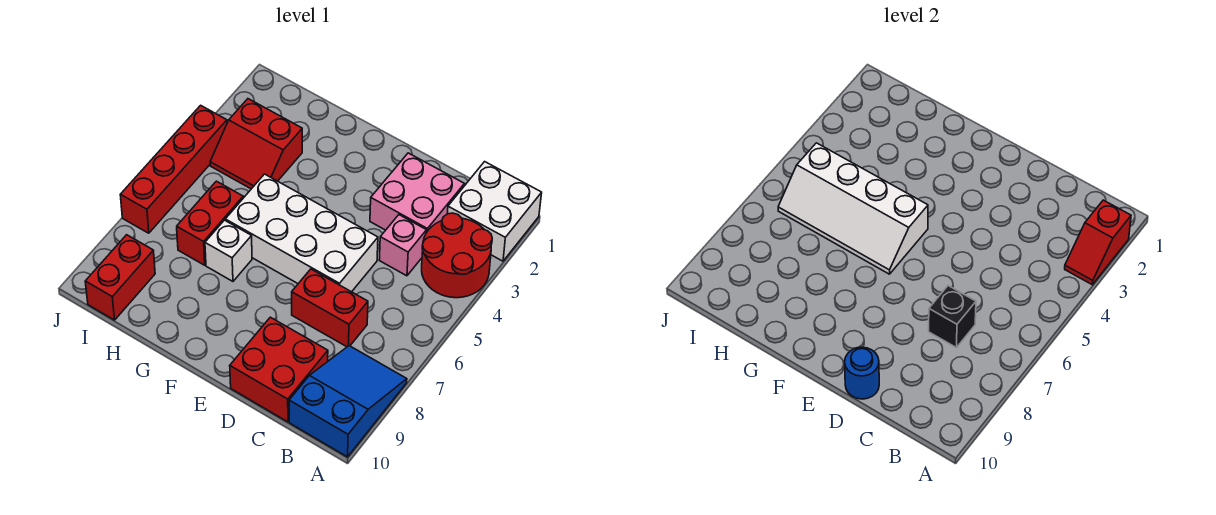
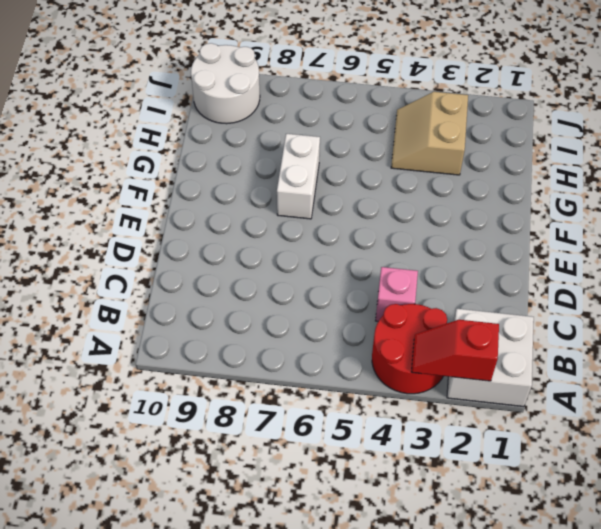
white brick F7:G7 level 1 -> white brick G7 level 1
tan slope H3:I4 level 1 top 3 -> red slope H3:I4 level 1 top 3
white round brick I9:J10 level 1 -> red brick I9:I10 level 1
none -> blue slope A8:B10 level 1 top 10
none -> pink brick C2:D3 level 1
none -> red brick C7:D7 level 1

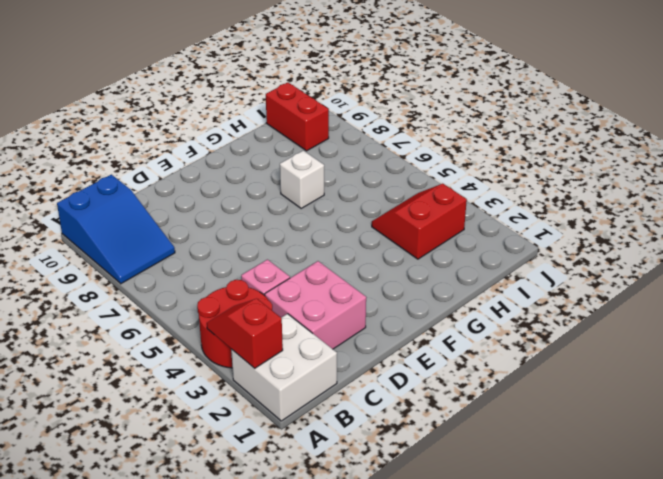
none -> red brick C7:D7 level 1
none -> red brick C9:D10 level 1
none -> white brick D5:G6 level 1

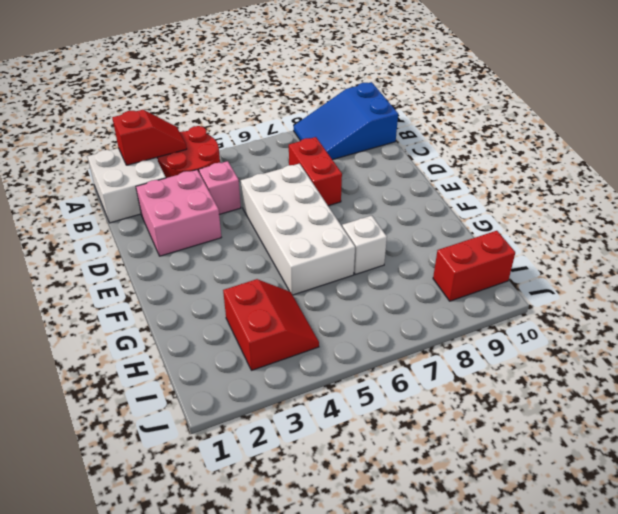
none -> red brick C9:D10 level 1
none -> red brick H6:H7 level 1
none -> red brick J4:J7 level 1

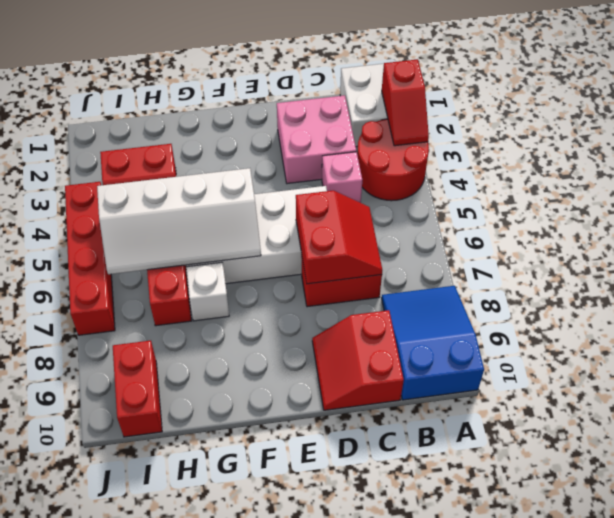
red slope C6:D7 level 2 top D -> black brick C7 level 2
red slope C9:D10 level 1 top C -> red brick C9:D10 level 1
none -> blue round brick D10 level 2

